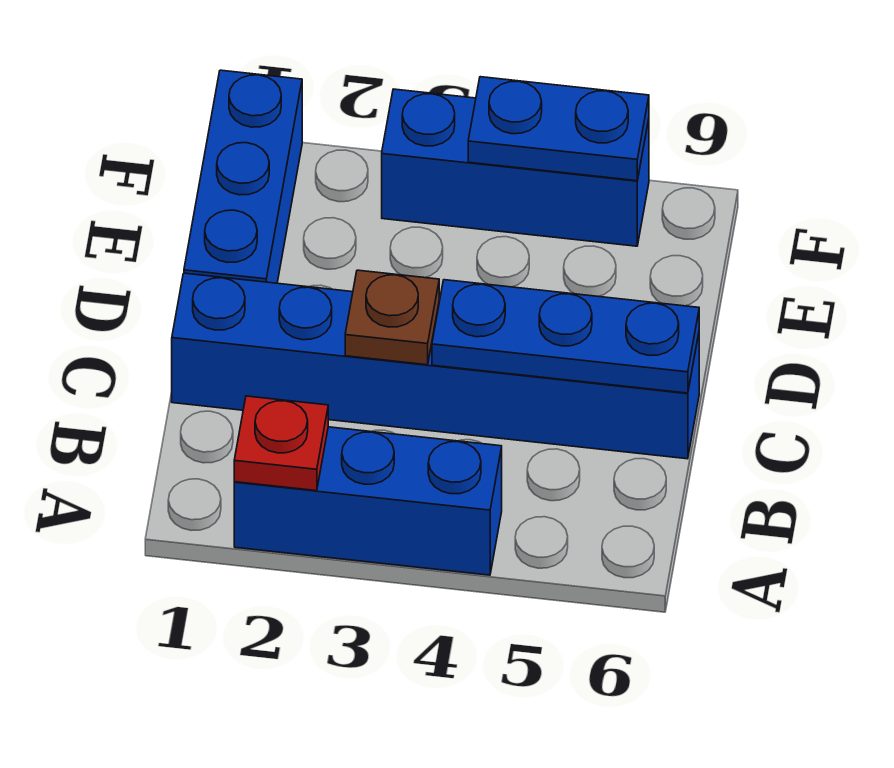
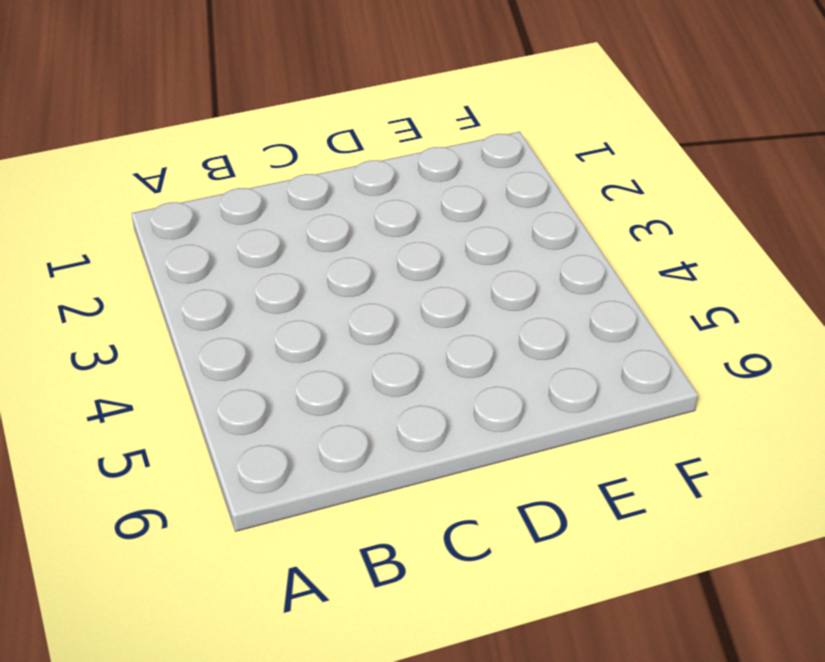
none -> blue brick A2:A4 level 1
none -> blue brick C1:C6 level 1

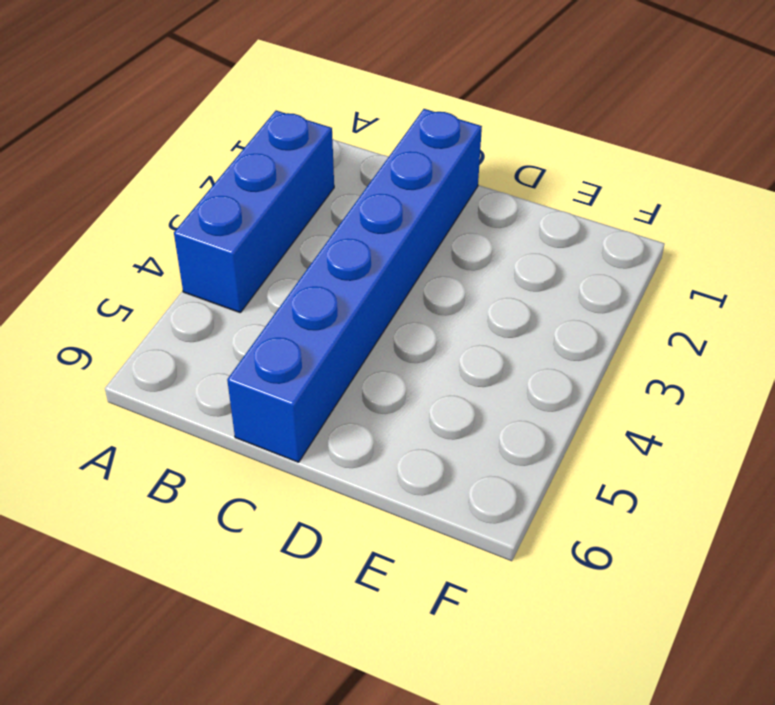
none -> blue brick D1:F1 level 1
none -> blue brick F3:F5 level 1

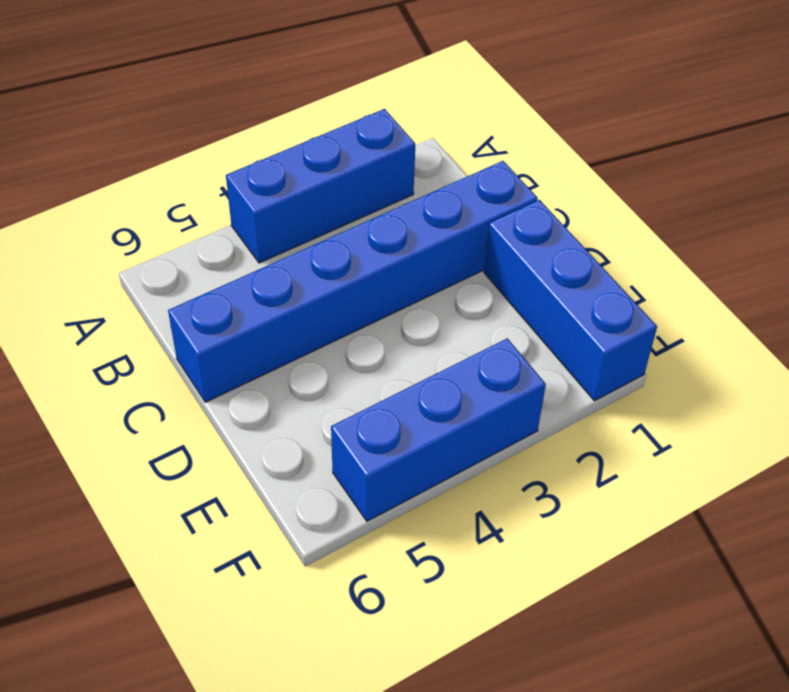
none -> red plate A2 level 2
none -> brown plate C3 level 2

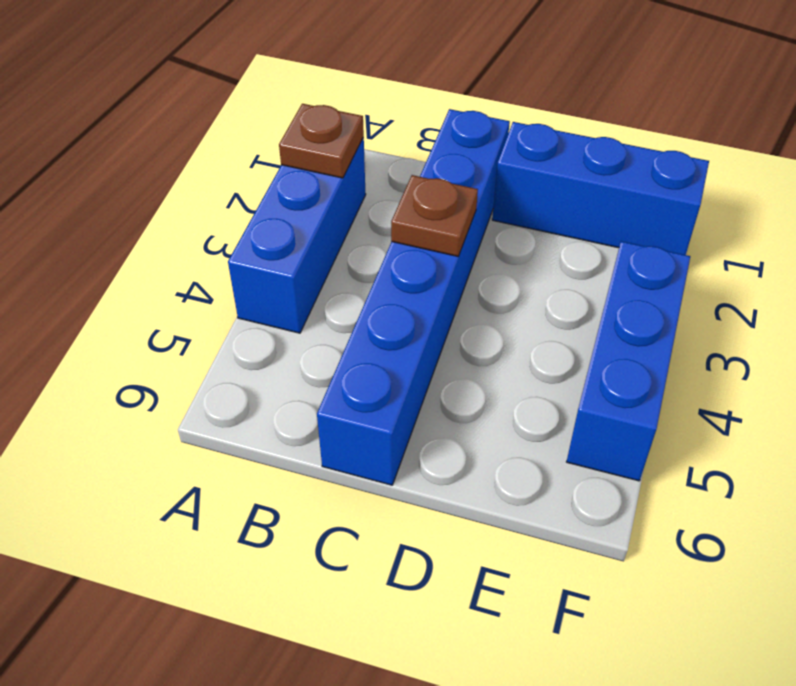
brown plate A2 level 2 -> red plate A2 level 2
none -> blue plate C4:C6 level 2
none -> blue plate F4:F5 level 2

